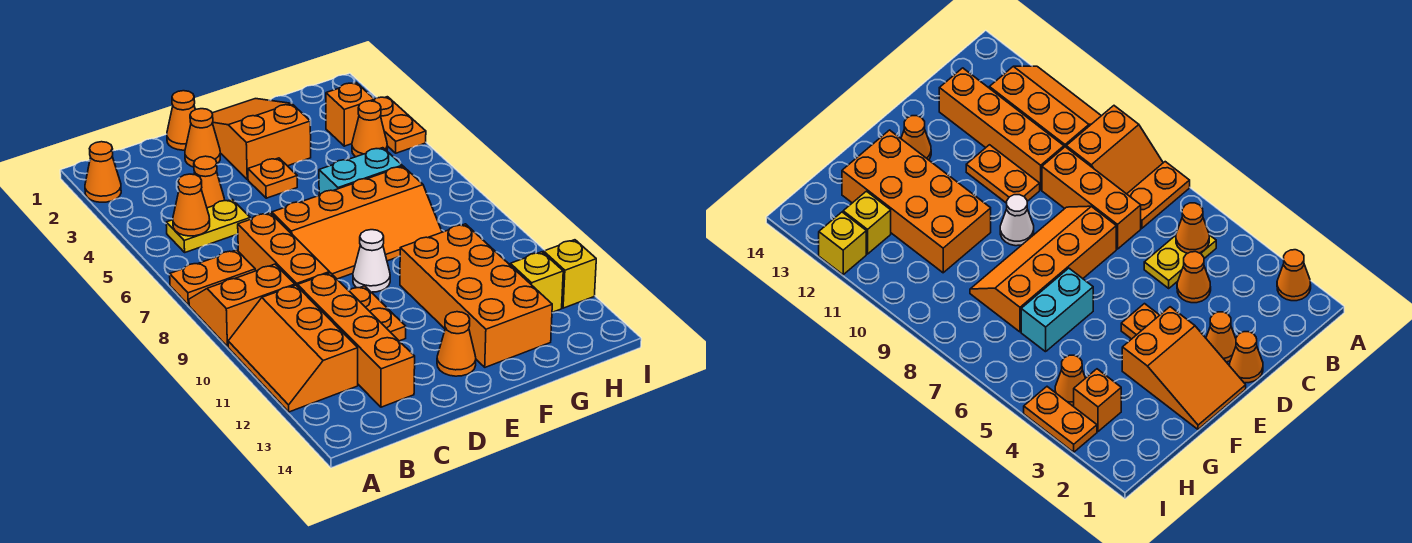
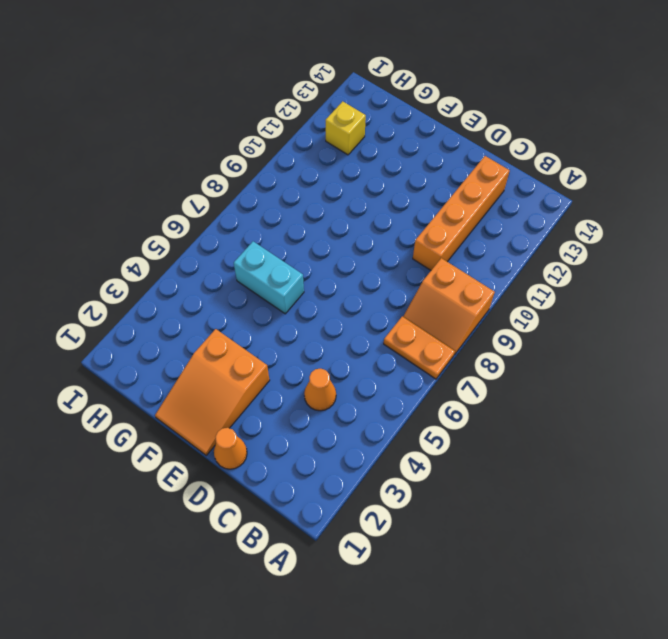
none -> orange cone A2 level 1
none -> orange slope A10:B12 level 1 top B
none -> yellow plate B5:C5 level 1

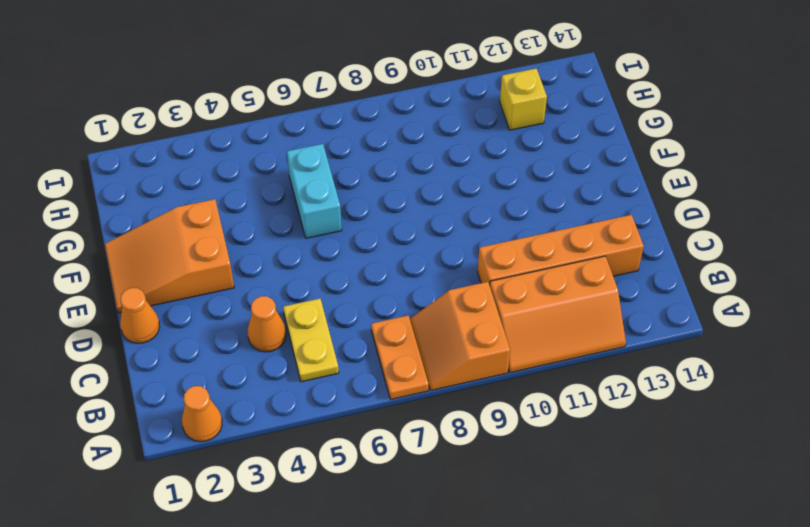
none -> orange brick C7:C9 level 1
none -> orange cone D2 level 1
none -> orange slope D7:G8 level 1 top 7

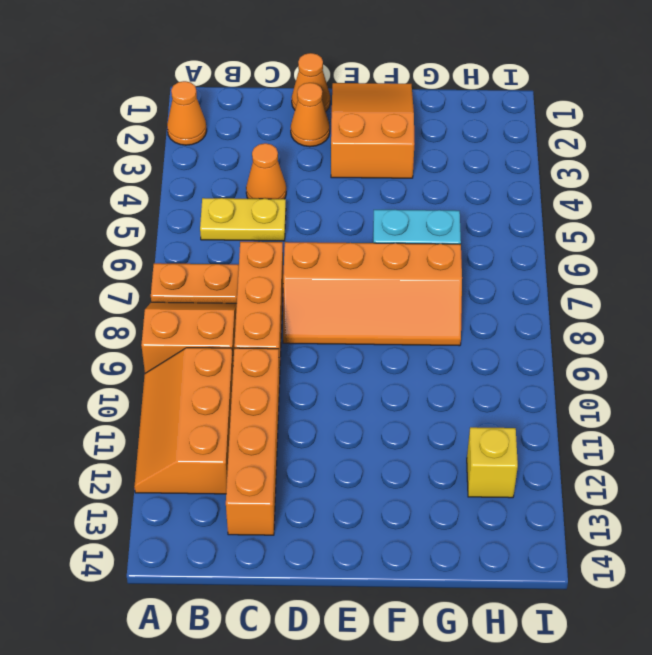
none -> orange plate D10:D11 level 1
none -> orange plate E4 level 1
none -> white cone E9 level 1

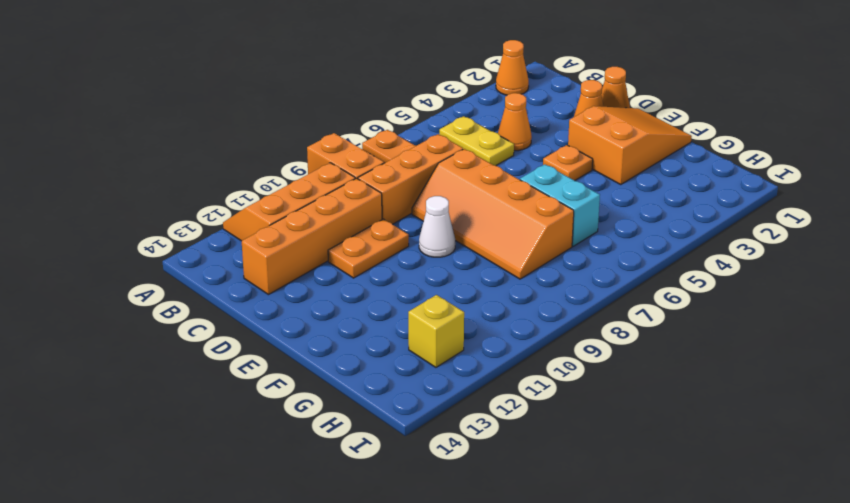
none -> orange cone E13 level 1
none -> orange brick F10:G13 level 1
none -> orange brick H3 level 1

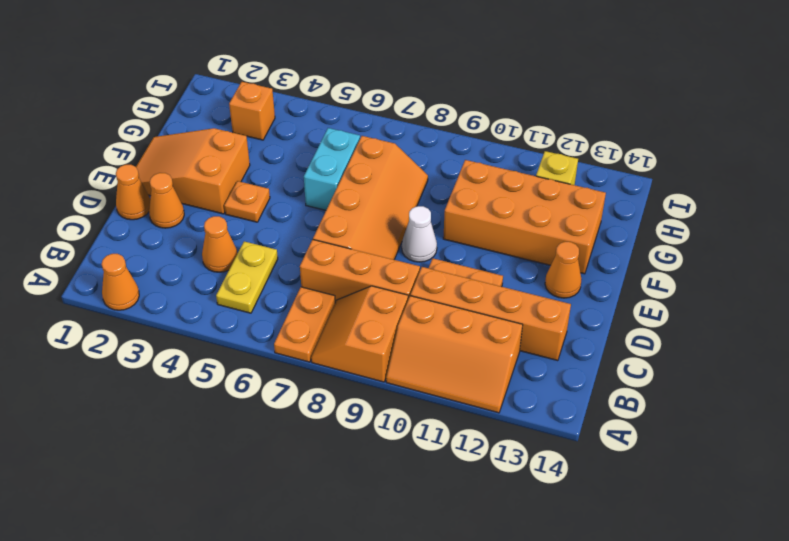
none -> orange cone H4 level 1
none -> orange plate I3:I4 level 1
none -> yellow brick I12 level 1

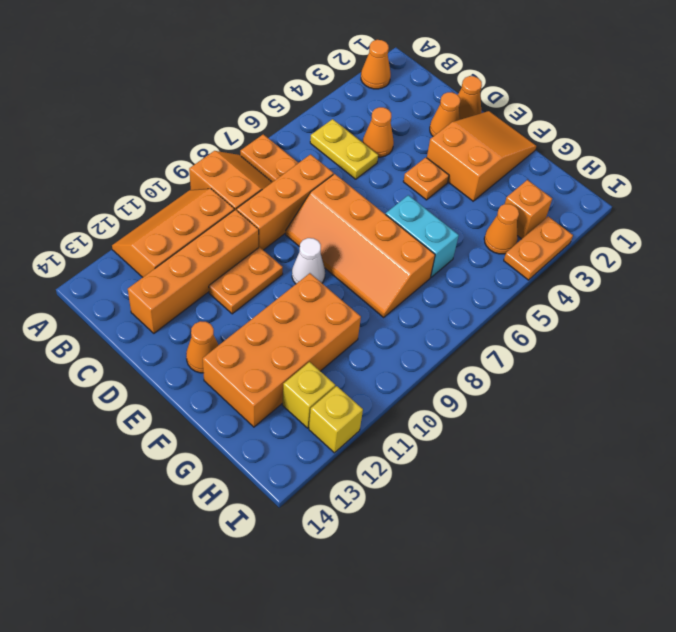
none -> orange cone B5 level 2

